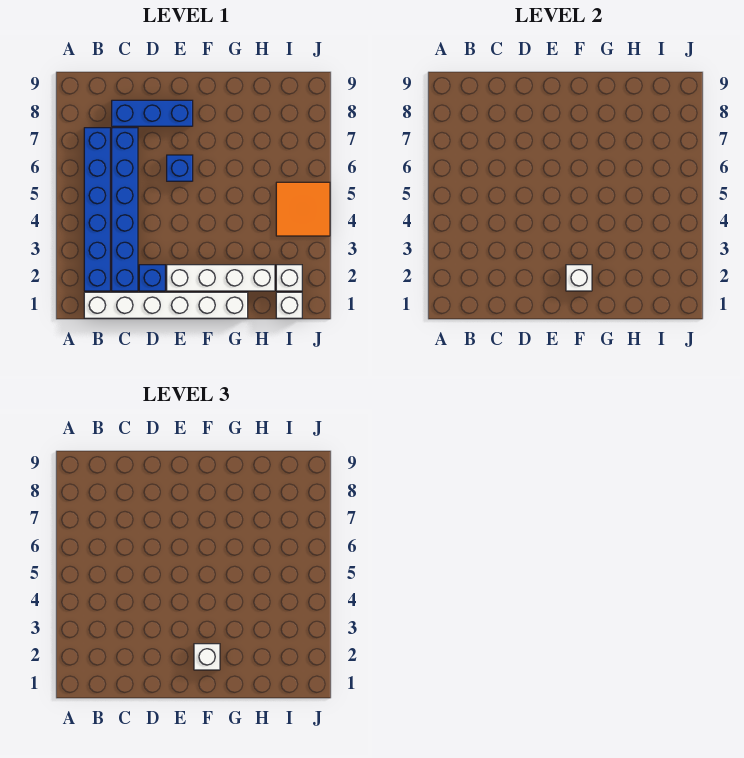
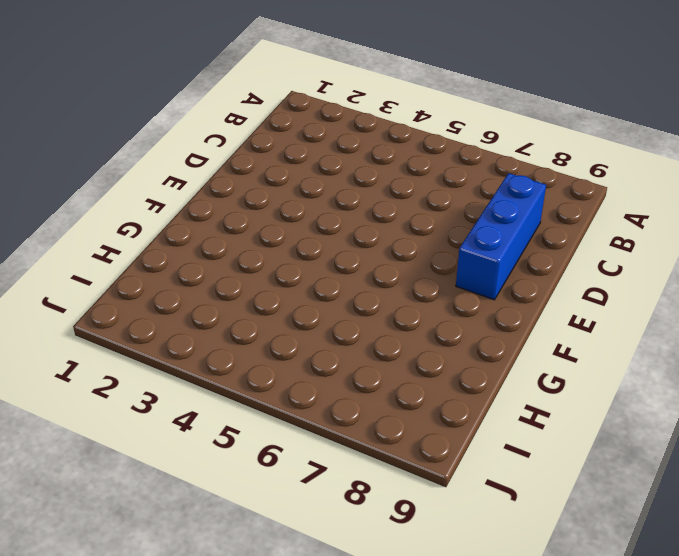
none -> white brick B1:G1 level 1
none -> blue brick B2:B7 level 1
none -> blue brick C2:C7 level 1

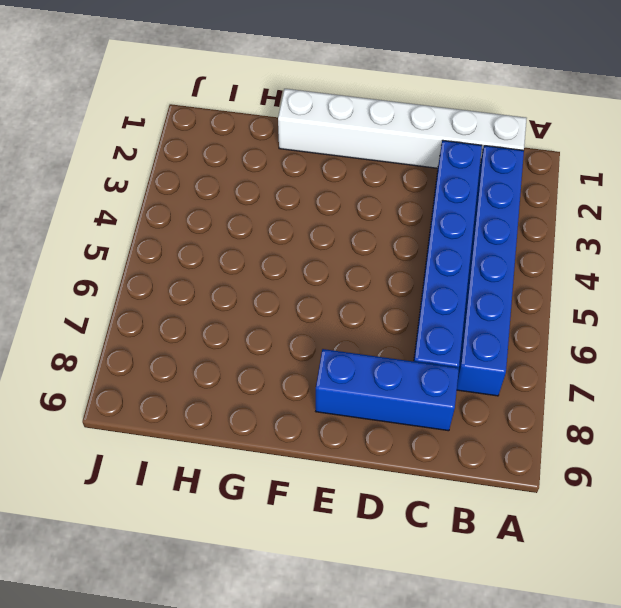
none -> blue brick D2 level 1
none -> white brick E2:H2 level 1
none -> blue brick E6 level 1

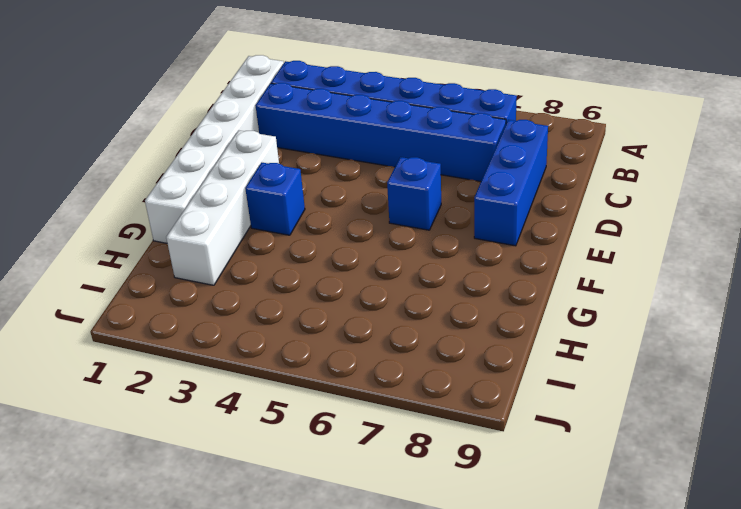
blue brick F3 level 1 -> blue brick D2 level 1
none -> white brick I1 level 1
none -> white brick I2 level 1
none -> orange tile I4:J5 level 1

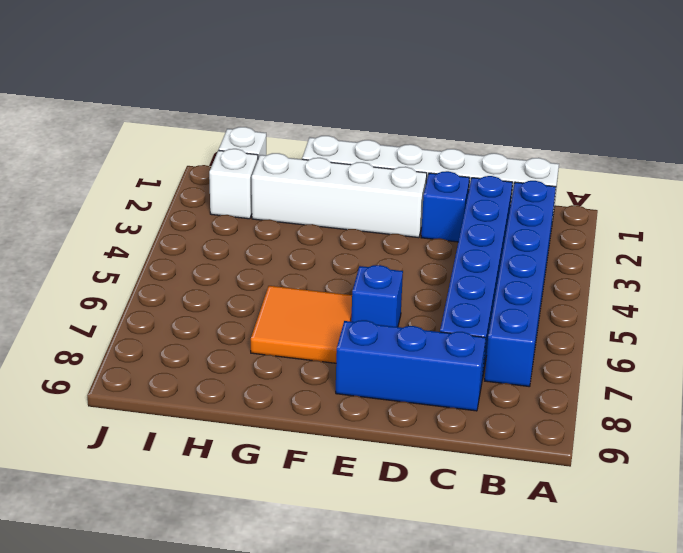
orange tile F6:G7 level 1 -> orange tile I4:J5 level 1
none -> white brick F2 level 2
none -> white brick F2 level 3

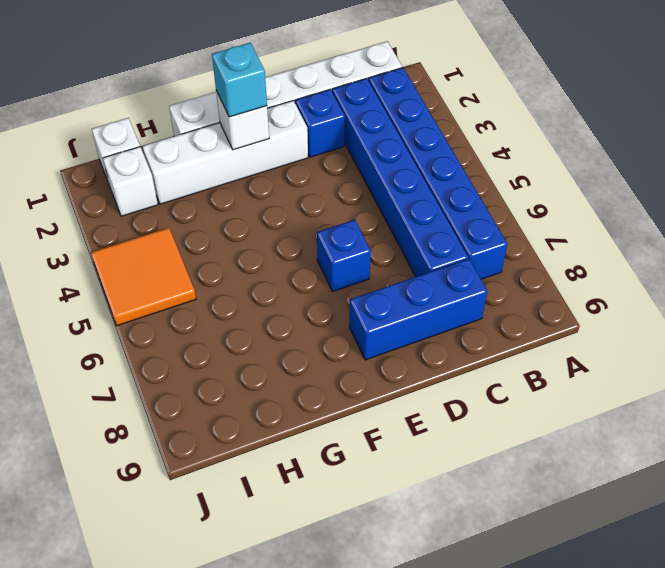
cyan brick F2 level 3 -> white brick F2 level 3

